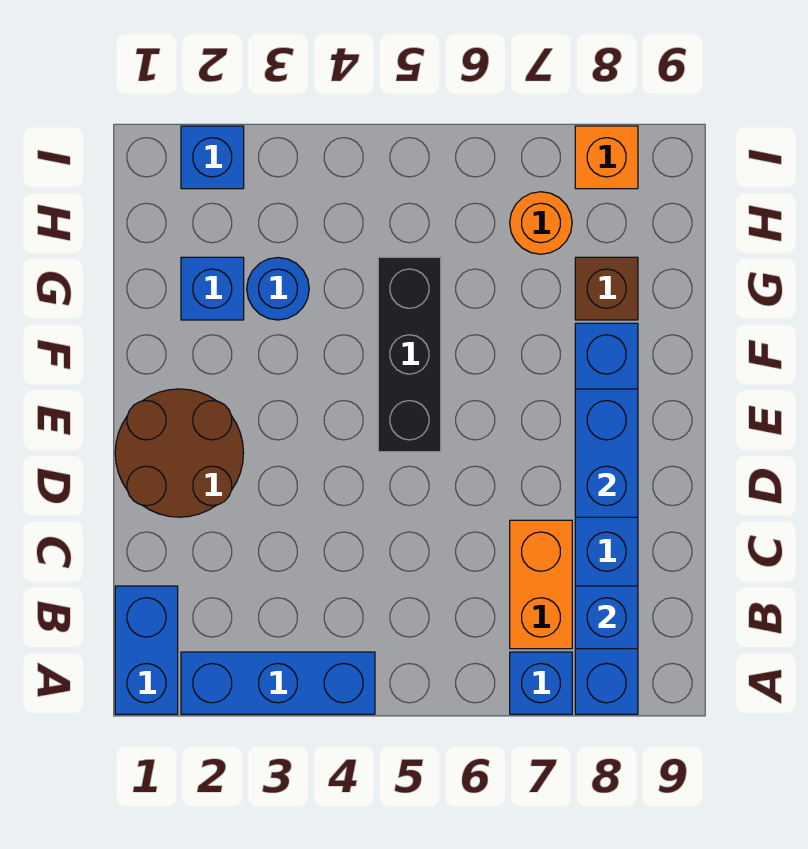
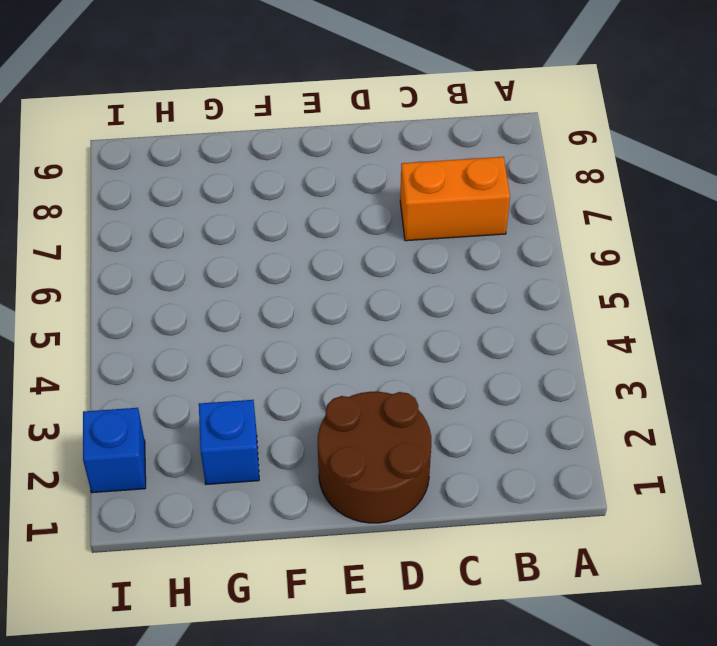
none -> blue brick A1:B1 level 1
none -> blue brick A2:A4 level 1
none -> blue brick A7 level 1

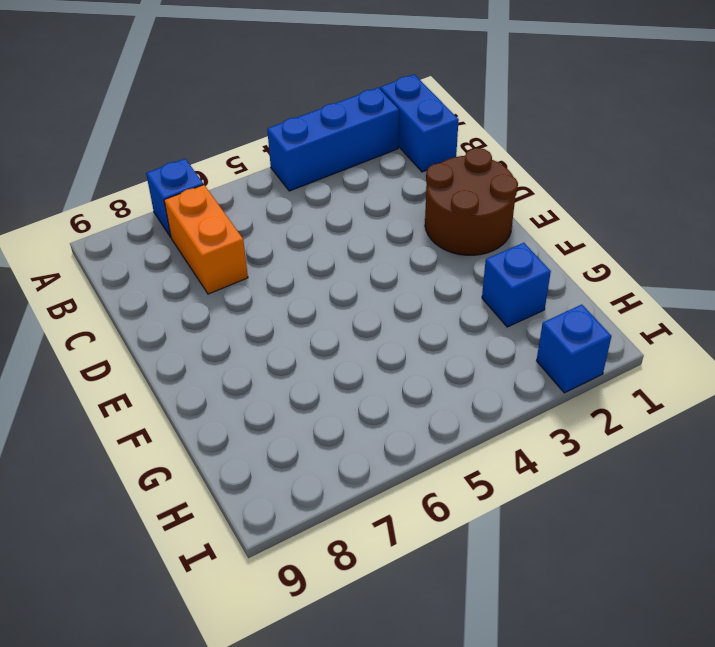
none -> blue brick A8:F8 level 1
none -> black brick E5:G5 level 1
none -> blue round brick G3 level 1

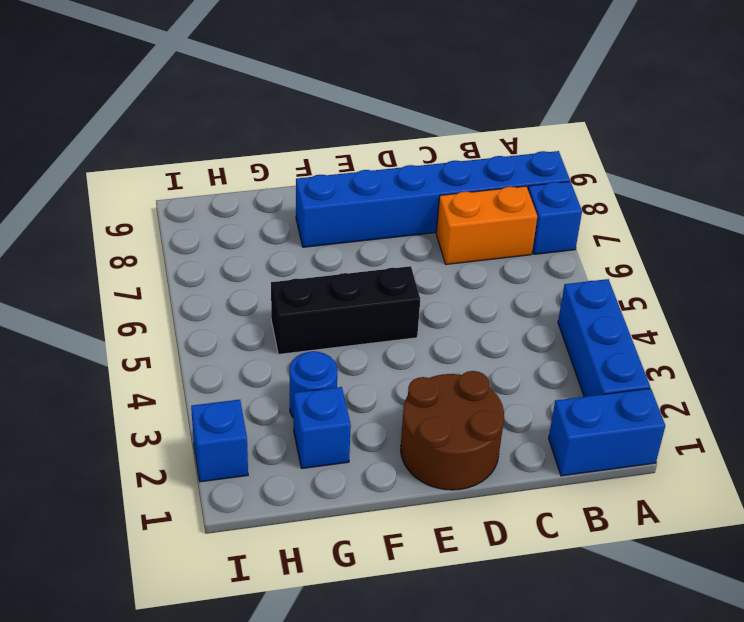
none -> brown brick G8 level 1
none -> orange round brick H7 level 1
none -> orange brick I8 level 1

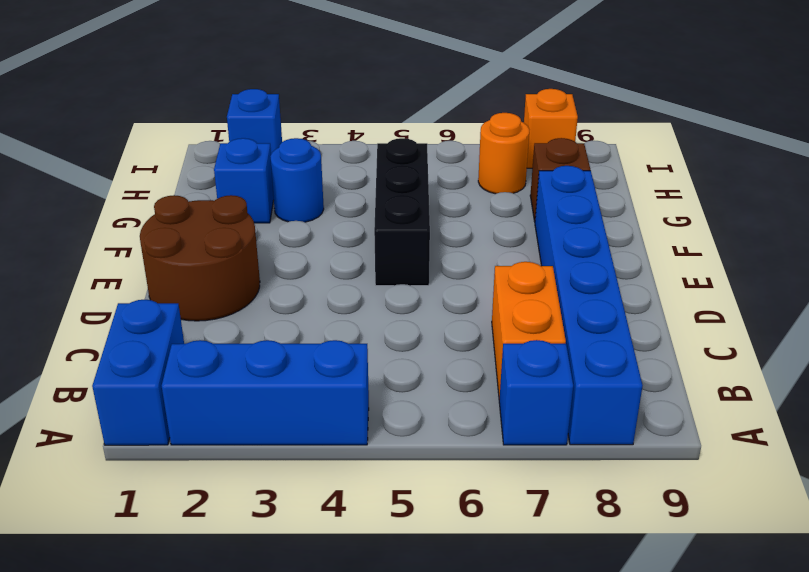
none -> blue brick B8 level 2
none -> blue brick D8:E8 level 2

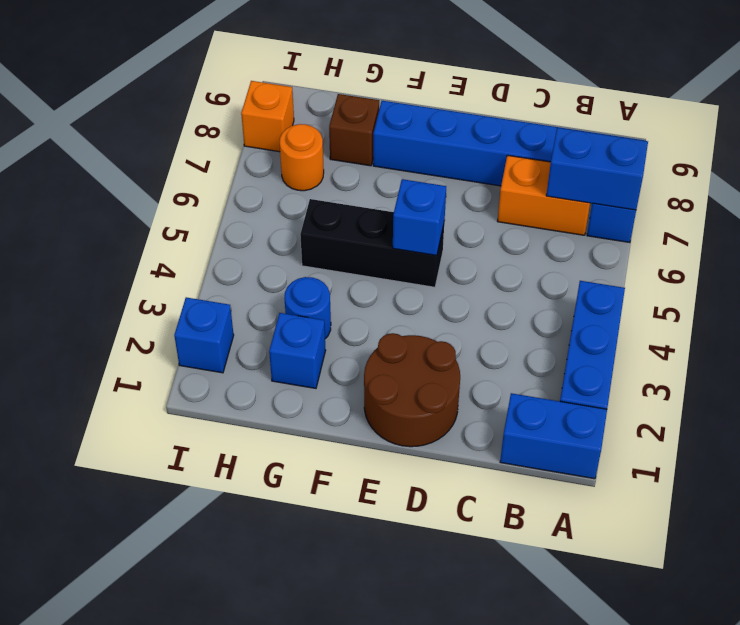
blue brick A7:B7 level 2 -> blue brick D8:E8 level 2
blue brick E5 level 2 -> blue brick B8 level 2

